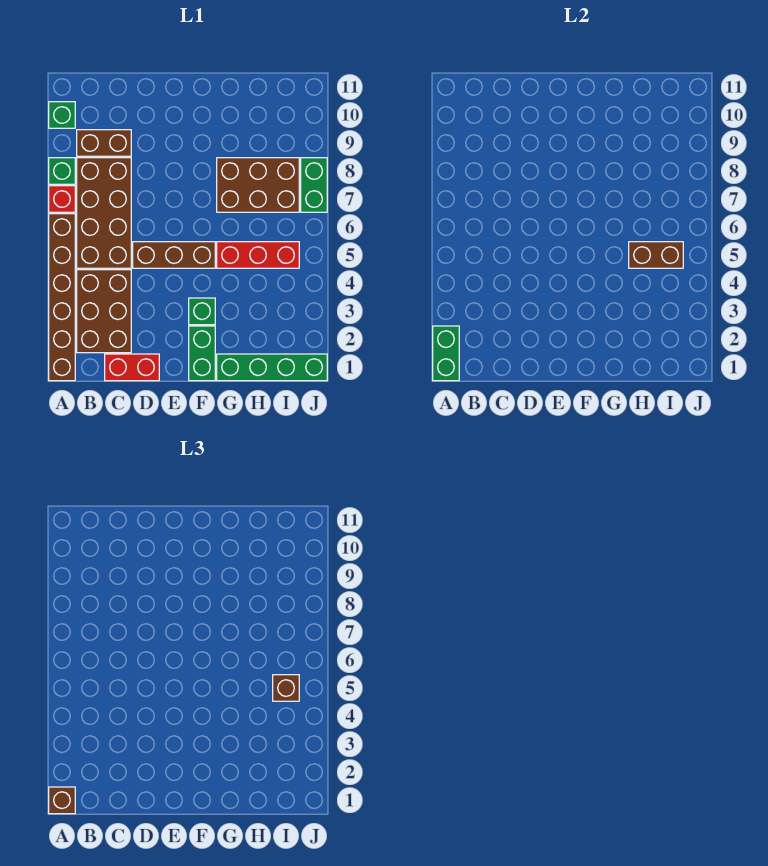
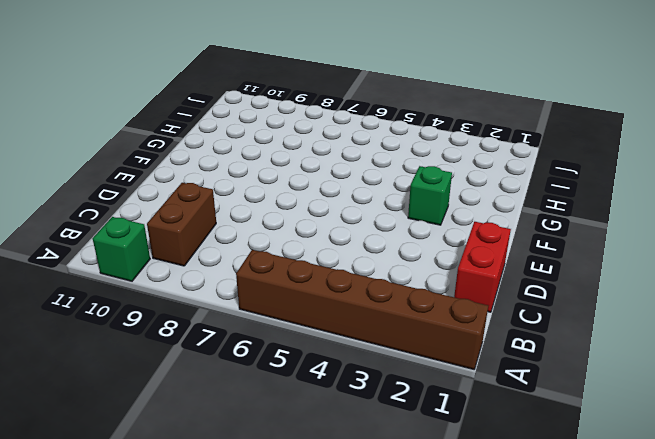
none -> red brick A7 level 1
none -> green brick A8 level 1
none -> brown brick B2:C4 level 1

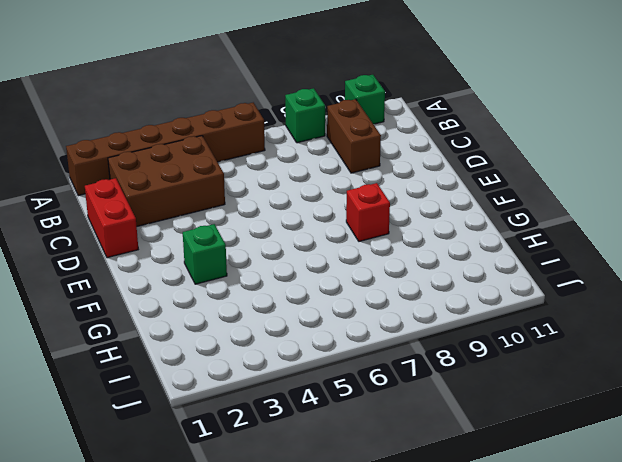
red brick F8 level 1 -> red brick A7 level 1
none -> brown brick B5:C8 level 1
none -> brown brick D5:F5 level 1
none -> green brick F1:F2 level 1

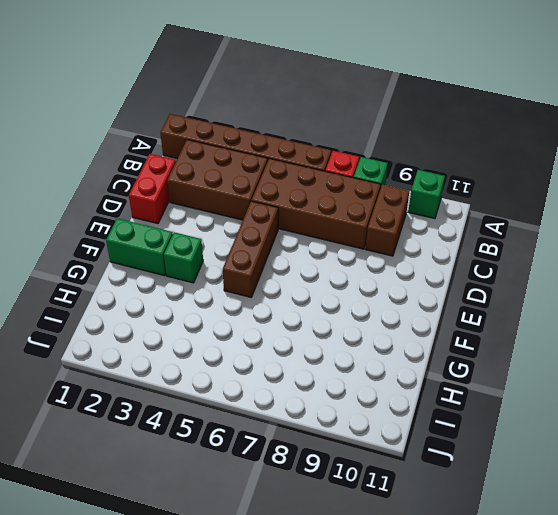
none -> green brick G1:J1 level 1
none -> red brick G5:I5 level 1
none -> brown brick G7:I8 level 1

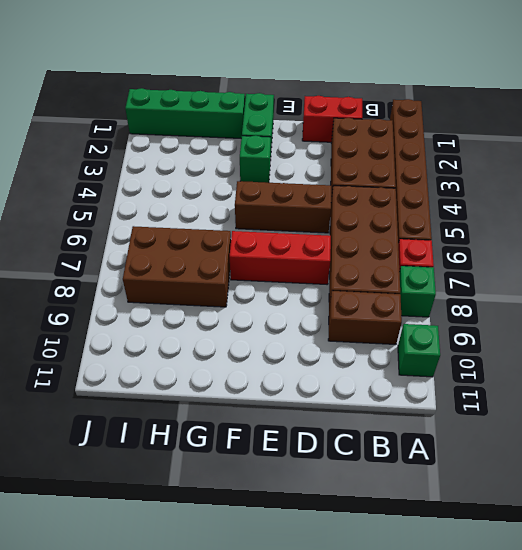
red brick D7:F7 level 1 -> red brick G5:I5 level 1
none -> green brick J7:J8 level 1
none -> green brick A1:A2 level 2
none -> brown brick H5:I5 level 2

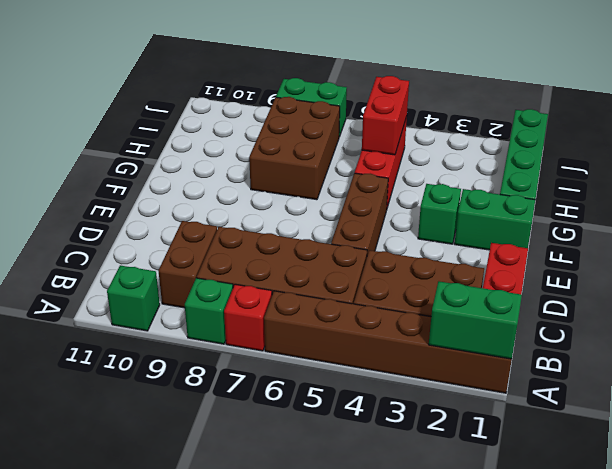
red brick H5:I5 level 2 -> brown brick H5:I5 level 2
none -> brown brick A1 level 3
none -> brown brick I5 level 3

